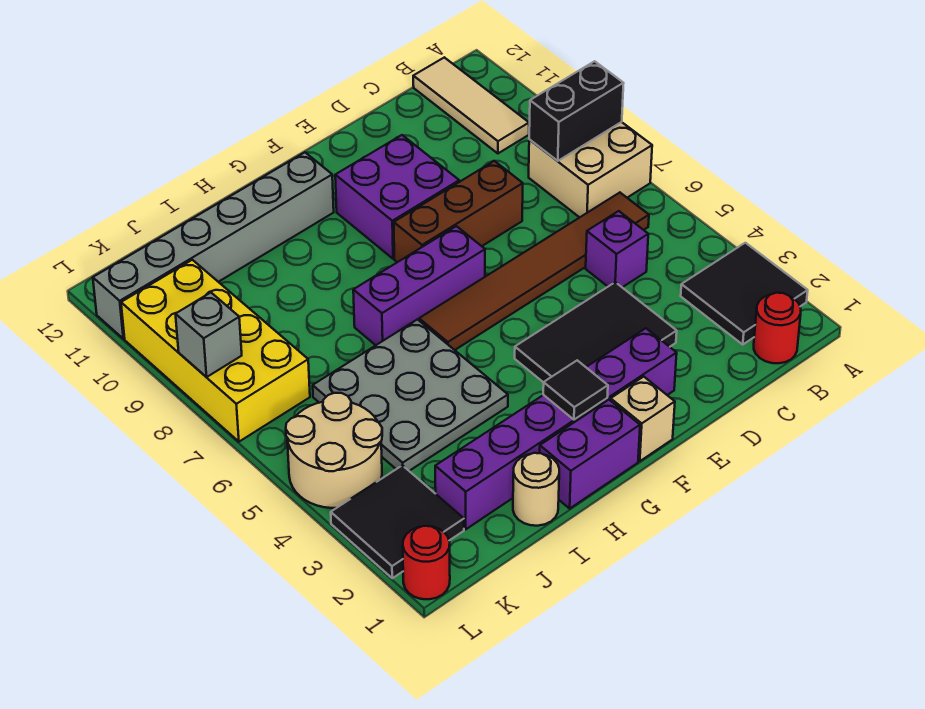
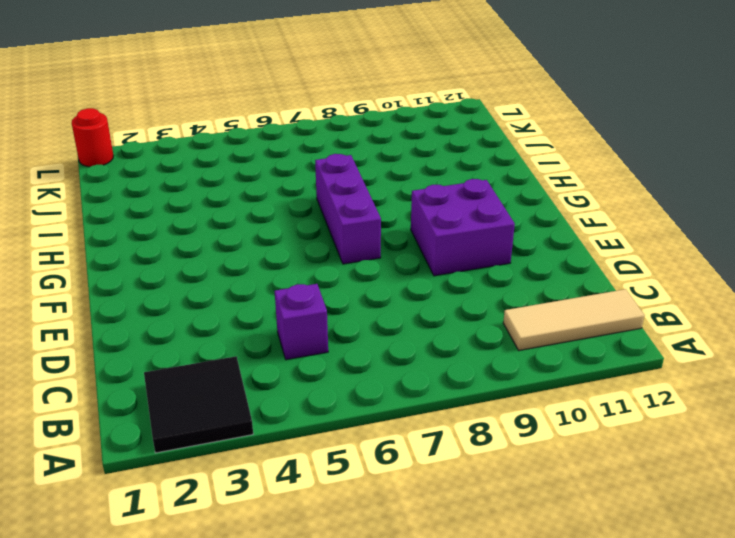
none -> tan brick A7:B8 level 1
none -> red round brick B1 level 1
none -> brown tile B6:G6 level 1

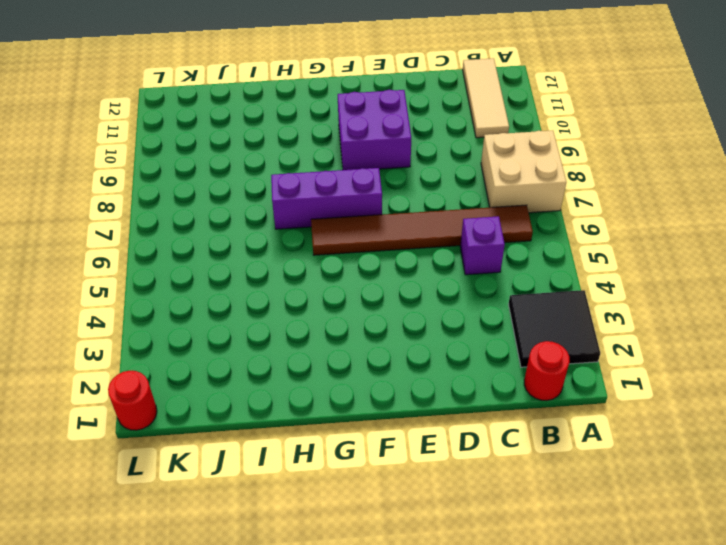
none -> black tile D3:F4 level 1
none -> brown brick D8:F8 level 1
none -> purple brick E2:J2 level 1

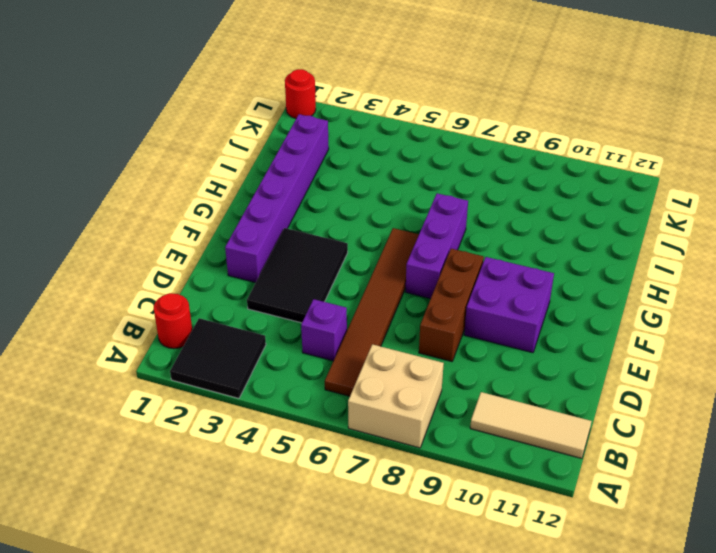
none -> tan brick F1 level 1
none -> purple brick G1:H1 level 1
none -> grey brick G11:L11 level 1

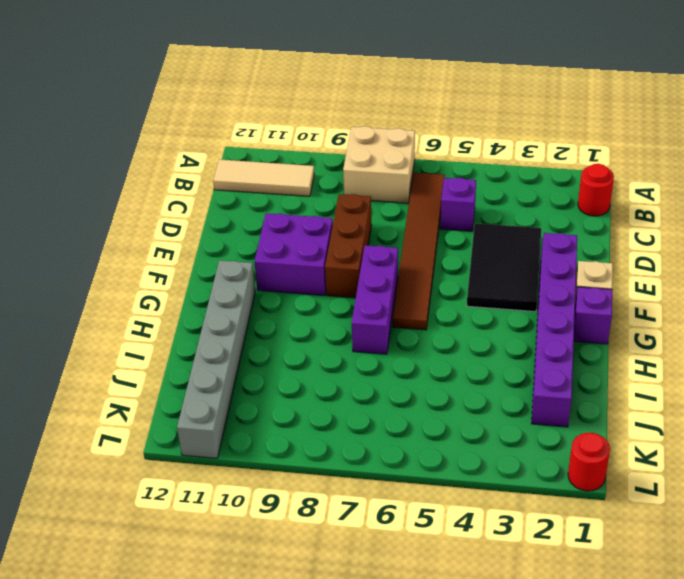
purple brick G1 level 1 -> purple brick G1:H1 level 1
none -> black tile A2:B3 level 1
none -> grey plate H4:J6 level 1
none -> tan round brick I1 level 1

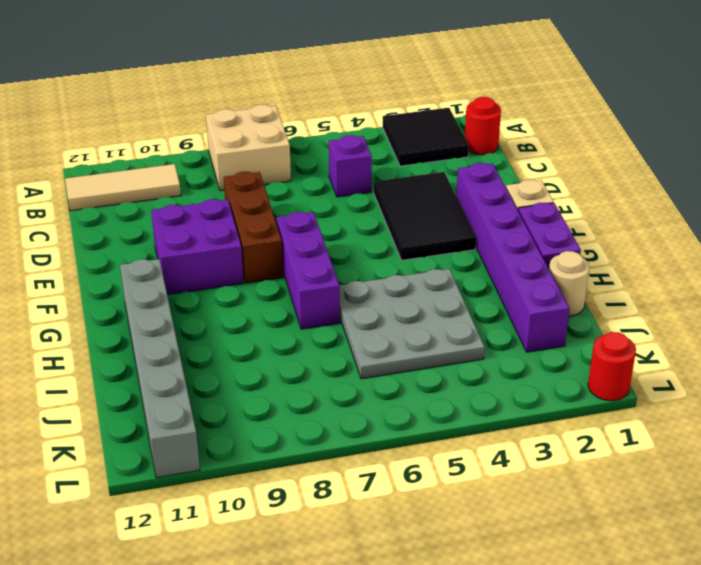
none -> brown tile B6:G6 level 1
none -> black tile K2:L3 level 1
none -> tan round brick K4:L5 level 1

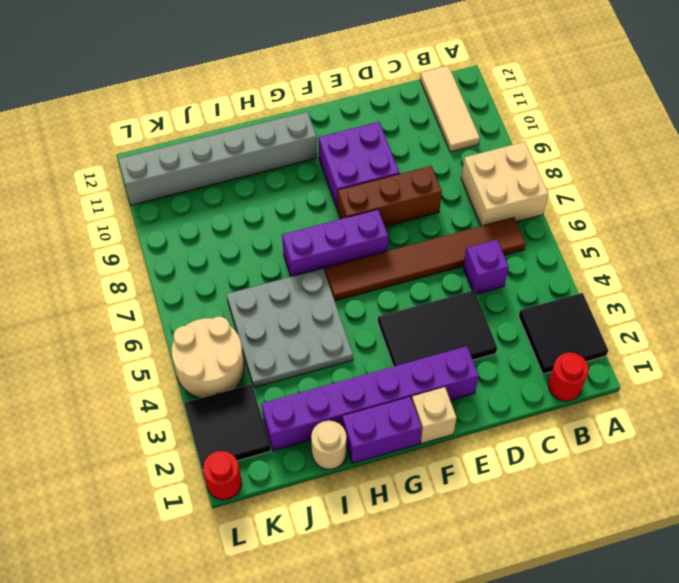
none -> yellow brick K7:L10 level 1
none -> black brick A8:B8 level 2
none -> black tile G2 level 2

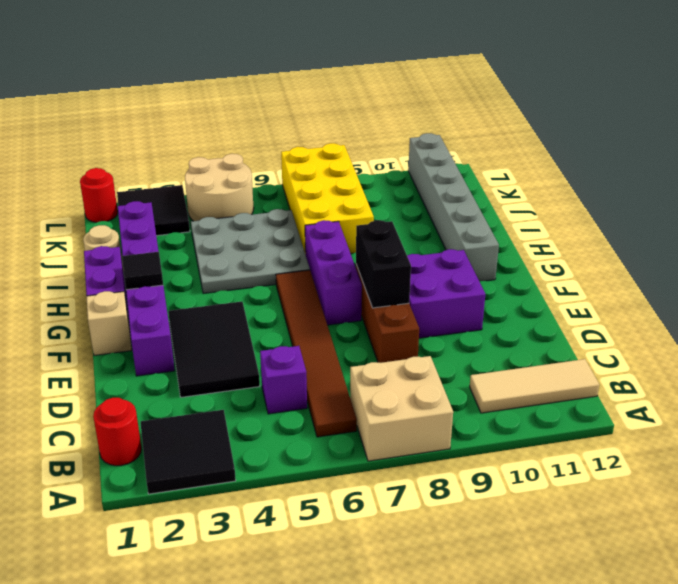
black brick E8:F8 level 2 -> black brick A8:B8 level 2
yellow brick I7:L8 level 1 -> yellow brick K7:L10 level 1
none -> grey brick L8 level 2

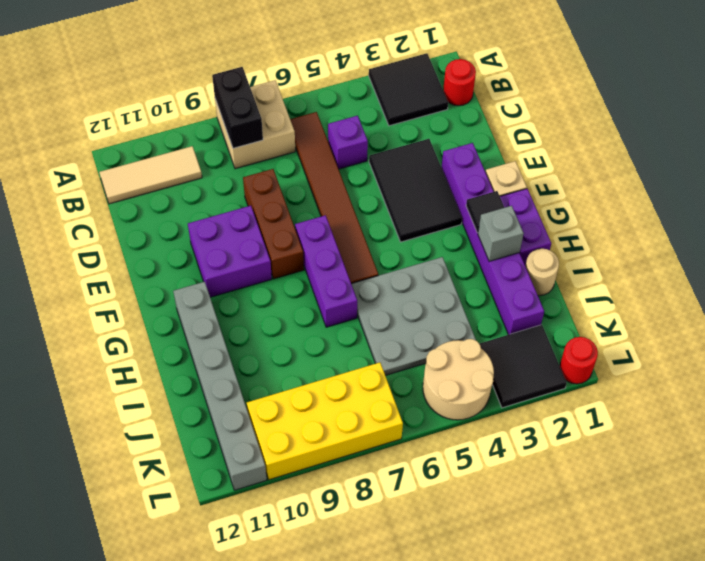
grey brick H2 level 2 -> grey brick L8 level 2

